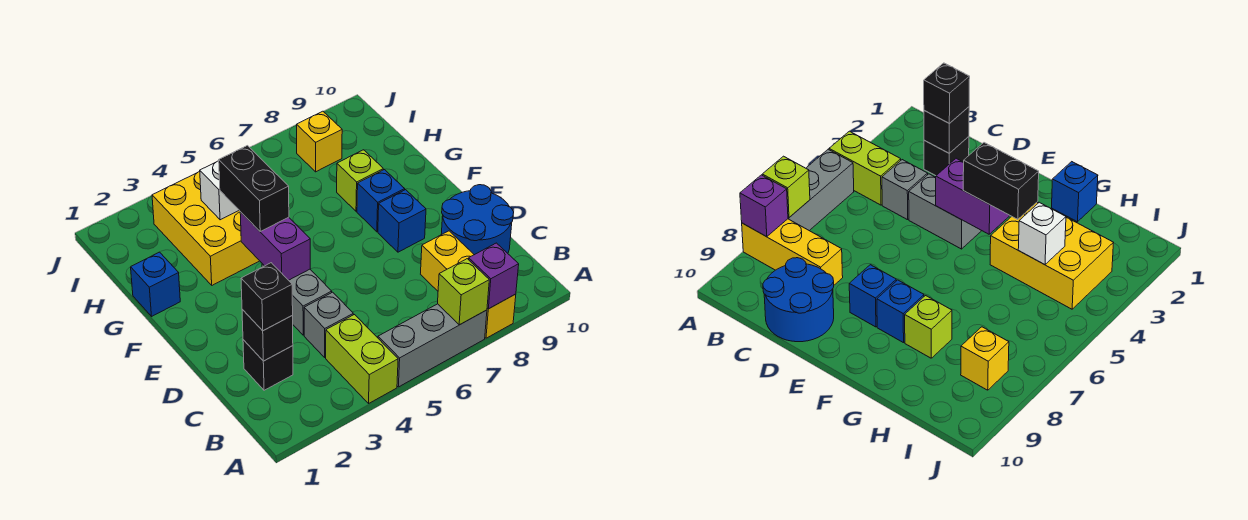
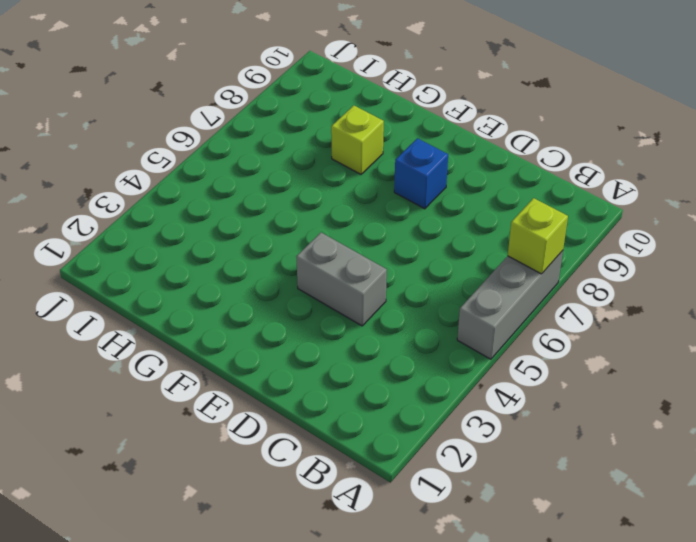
none -> lime brick A4:B4 level 1
none -> yellow brick A8:C8 level 1
none -> black brick C2 level 1

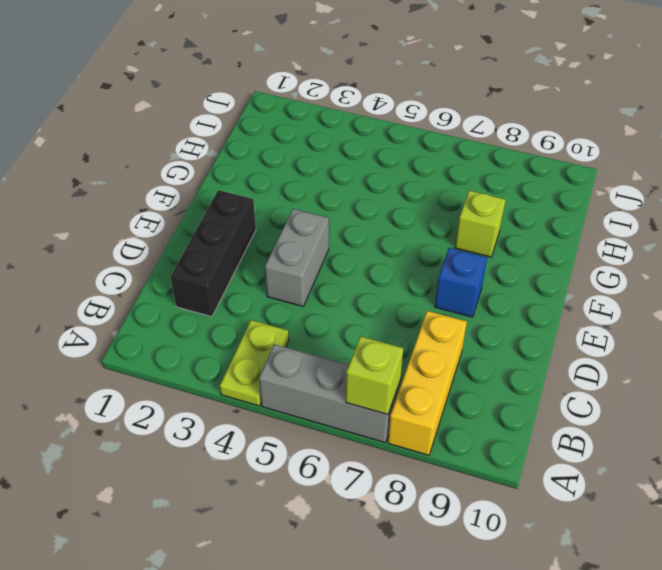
lime plate A4:B4 level 1 -> lime brick A4:B4 level 1
black brick C2:E2 level 1 -> black brick C2 level 1
none -> grey brick C4 level 1
none -> blue round brick C9:D10 level 1
none -> blue brick F8 level 1

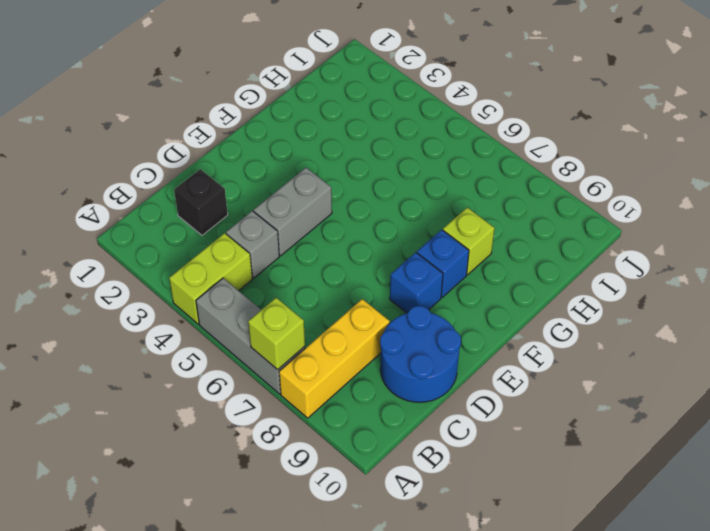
none -> blue brick G1 level 1
none -> yellow brick G3:I4 level 1
none -> yellow brick I8 level 1

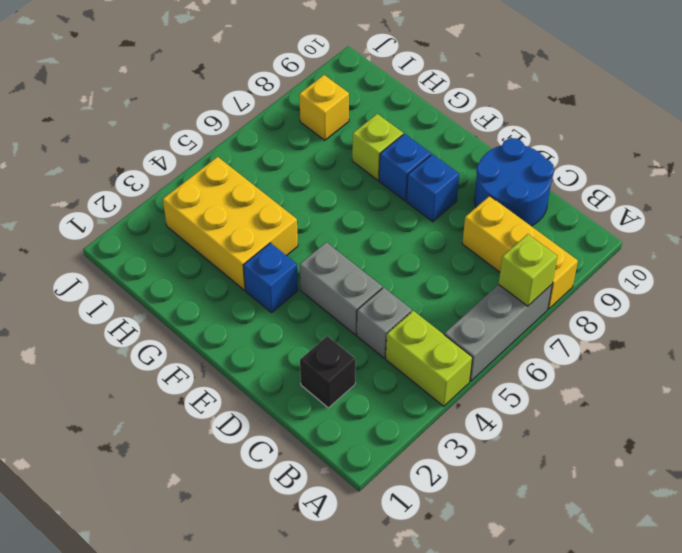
blue brick F3 level 1 -> blue brick G1 level 1
none -> purple brick A8 level 2
none -> black brick C2 level 2
none -> purple brick E4:F4 level 2

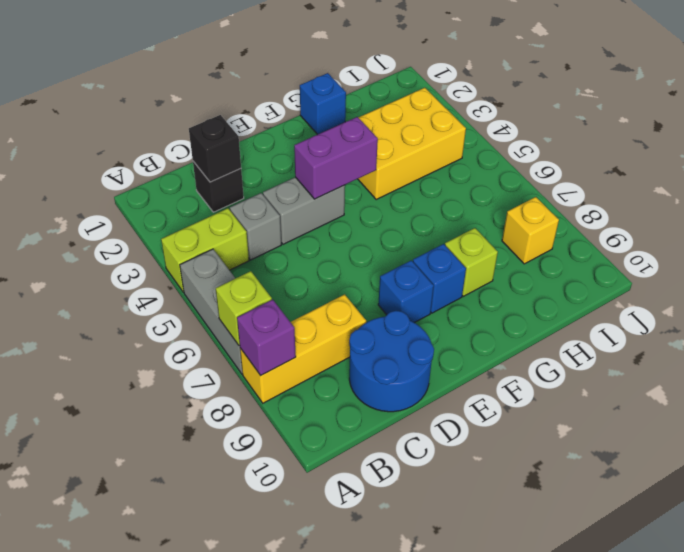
none -> white brick H4 level 2
none -> black brick C2 level 3
none -> black brick F4:G4 level 3

